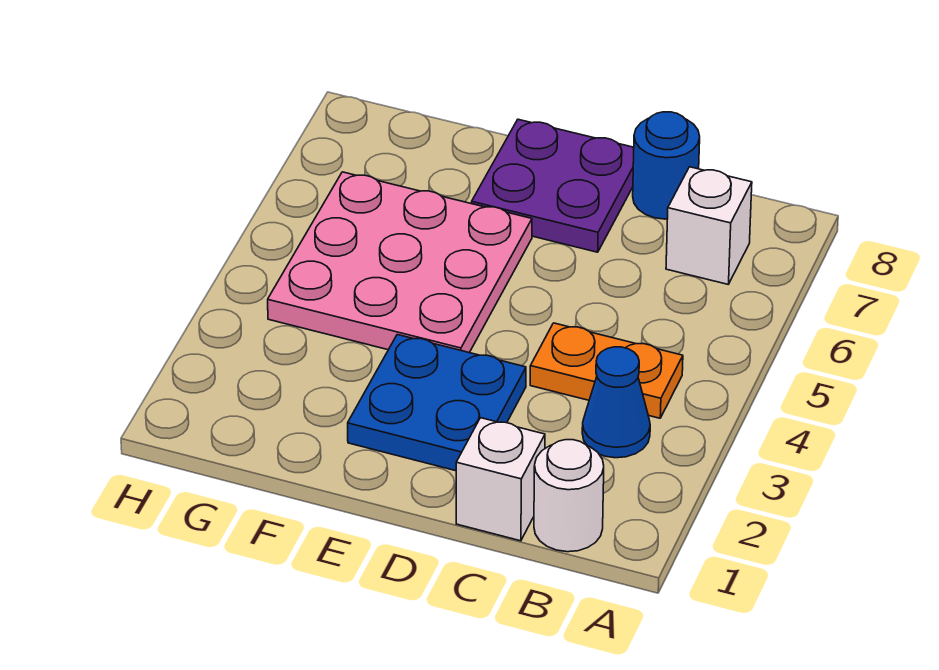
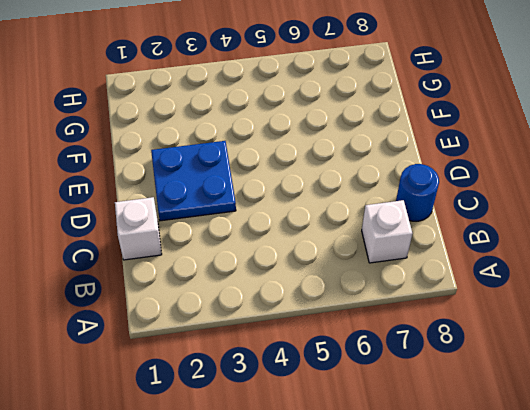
none -> white round brick B1 level 1
none -> blue cone B3 level 1

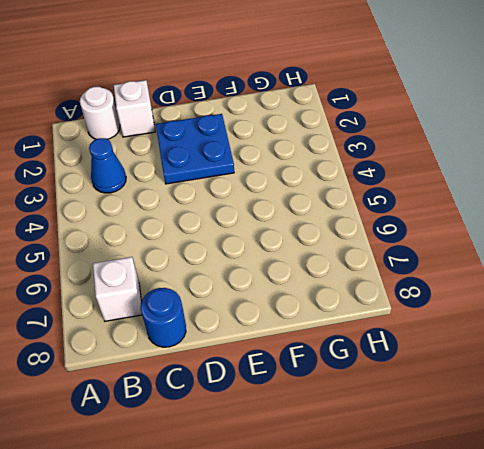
none -> orange plate B4:C4 level 1
none -> purple plate D7:E8 level 1

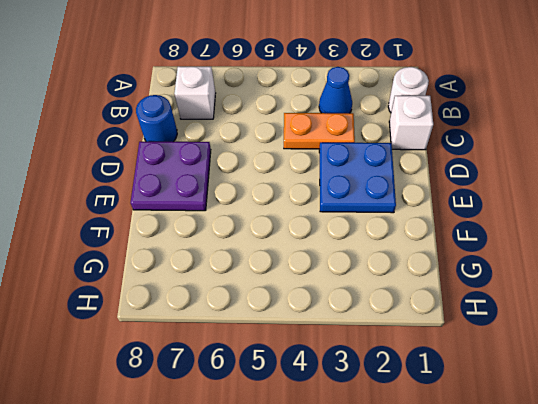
orange plate C3:C4 level 1 -> orange plate B4:C4 level 1
none -> pink plate E4:G6 level 1

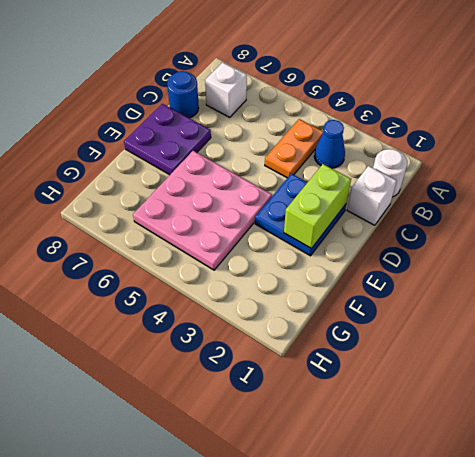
lime brick D2:E2 level 2 -> none

